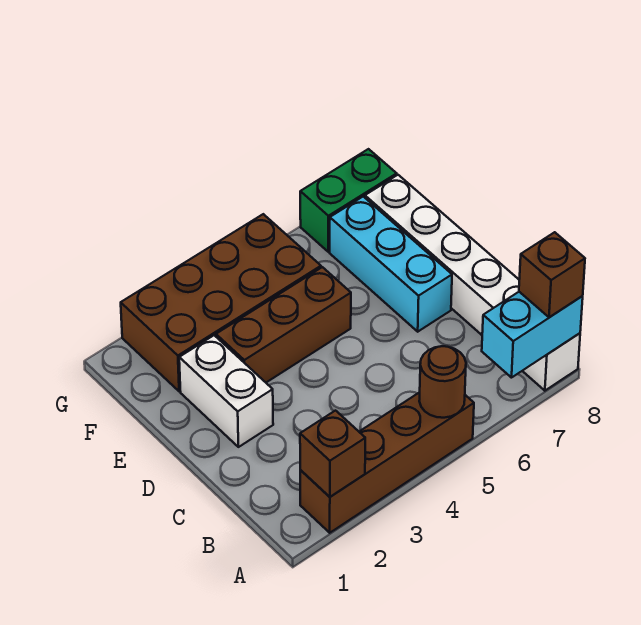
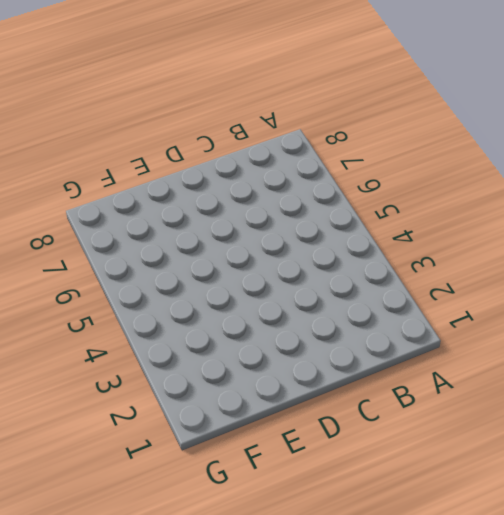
none -> brown brick A2:A5 level 1
none -> white brick A8:F8 level 1

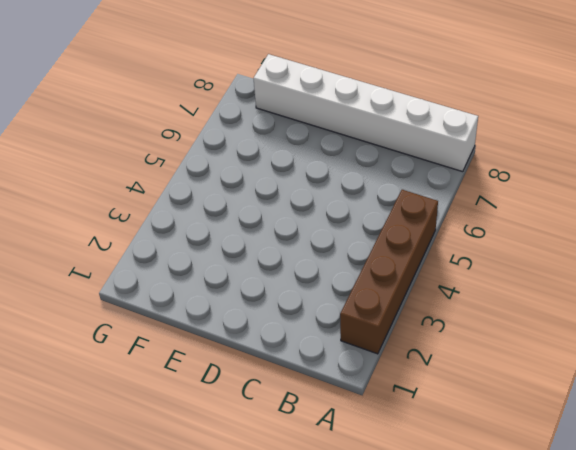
none -> white brick D2:E2 level 1
none -> cyan brick D7:F7 level 1

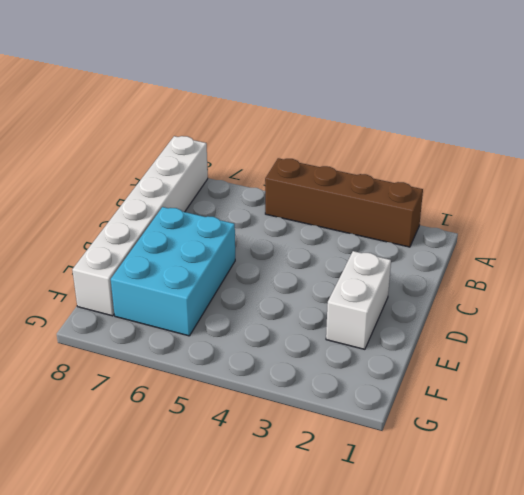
cyan brick D6:F7 level 1 -> cyan brick D7:F7 level 1
none -> brown brick E3:E5 level 1
none -> brown brick F2:G5 level 1

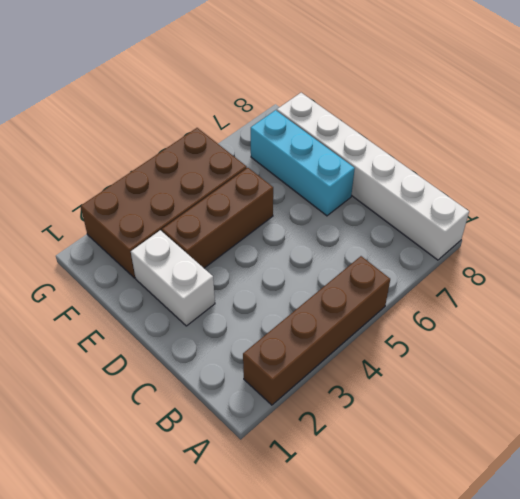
none -> green brick G7:G8 level 1
none -> brown brick A2 level 2

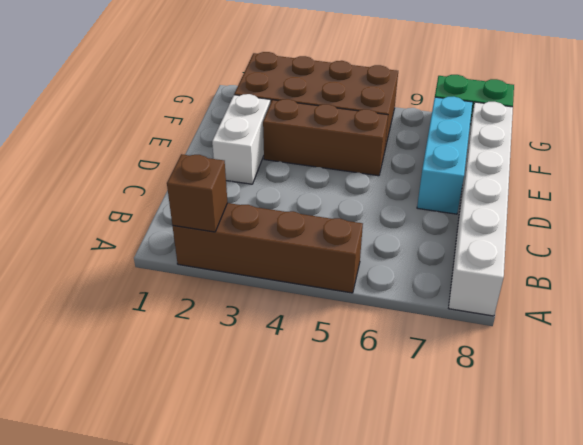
none -> brown round brick A5 level 2
none -> cyan brick A7:A8 level 2

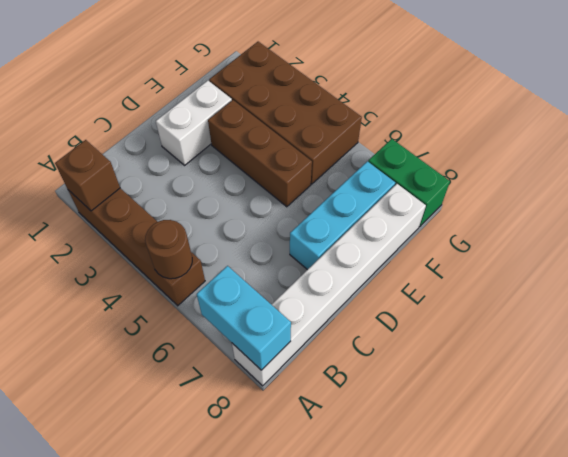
none -> brown brick A8 level 3

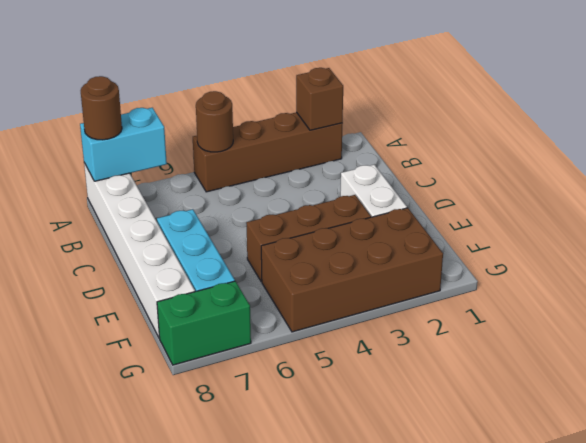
brown round brick A8 level 3 -> brown brick A8 level 3

